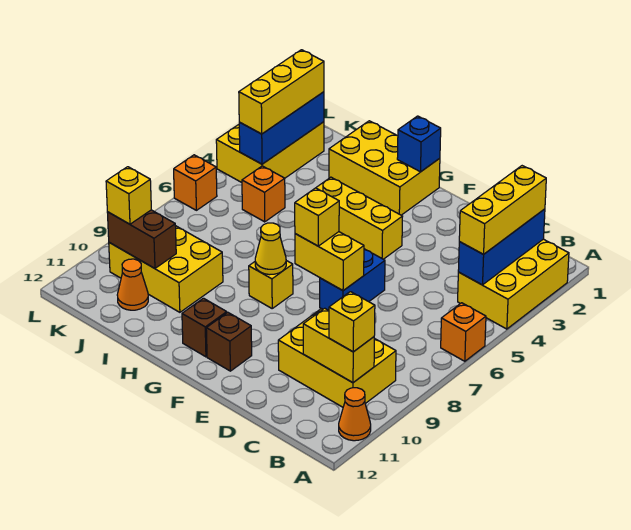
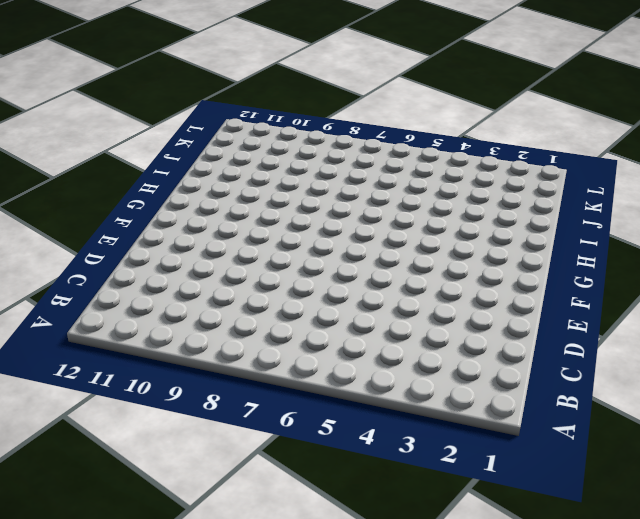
none -> yellow brick A2:B4 level 1
none -> orange brick A6 level 1
none -> orange cone A11 level 1

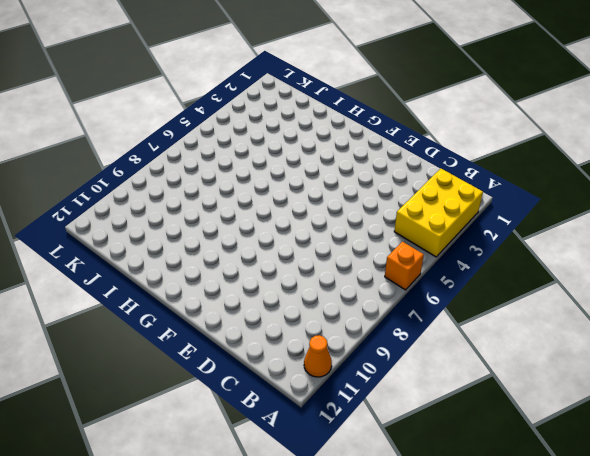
none -> yellow brick B9:D10 level 1
none -> blue brick E6:E7 level 1
none -> yellow brick F4:H4 level 1

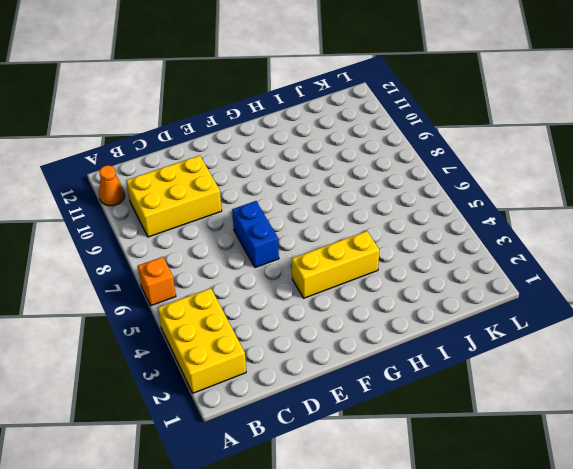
none -> brown brick F11 level 1
none -> yellow brick G1:I2 level 1
none -> yellow brick G8 level 1

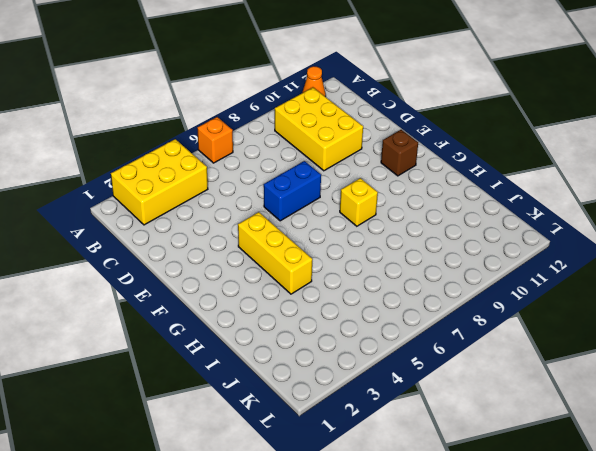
none -> yellow brick G1:I2 level 1
none -> brown brick G11 level 1
none -> yellow brick I9:K10 level 1

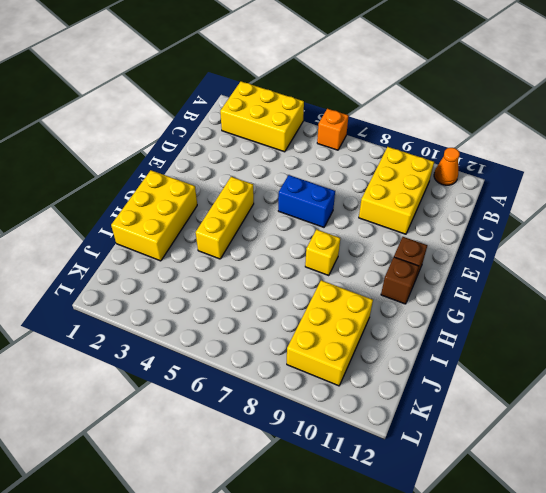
none -> orange brick J5 level 1
none -> orange cone J11 level 1
none -> yellow brick K2:L4 level 1

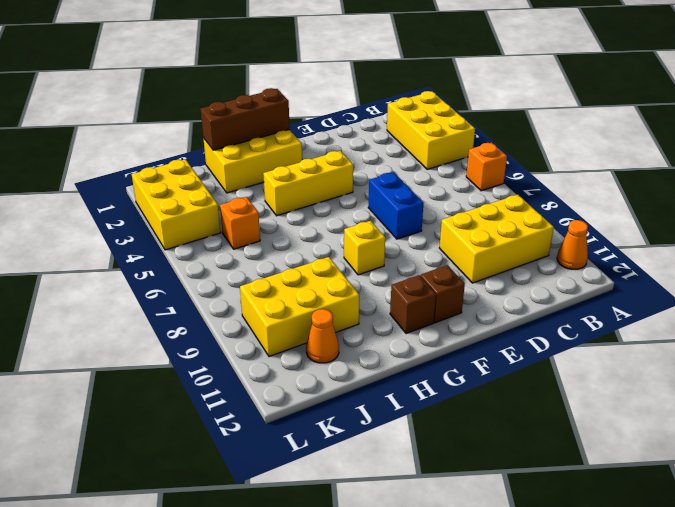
brown brick G1:I1 level 2 -> blue brick G1 level 2
none -> orange brick L6 level 1
none -> blue brick B2:B4 level 2
none -> yellow brick B10:C10 level 2

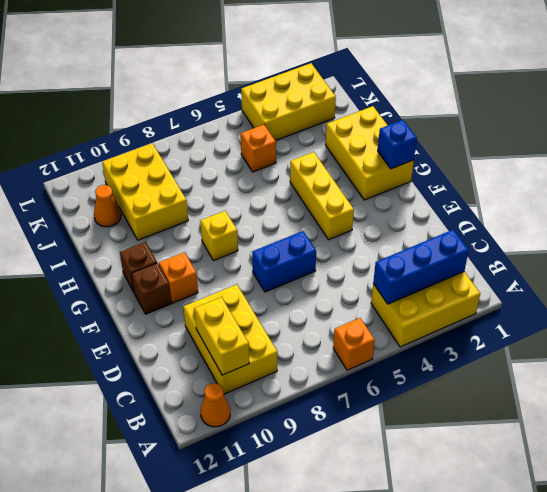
orange brick F10 level 1 -> orange brick L6 level 1
none -> yellow brick E7:F7 level 2
none -> yellow cone G8 level 2
none -> brown brick J10:K10 level 2

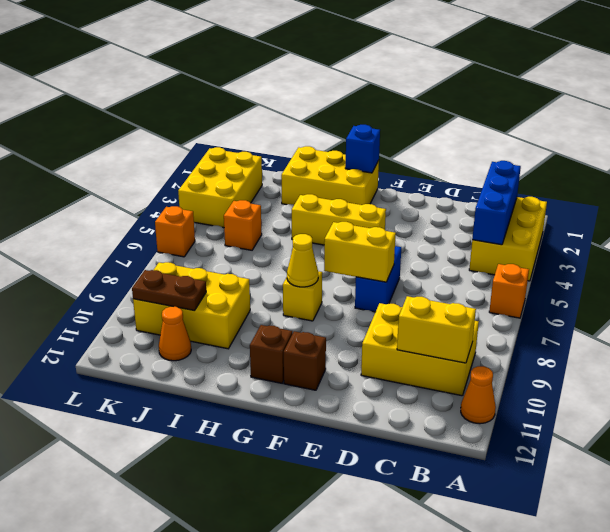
brown plate J10:K10 level 2 -> brown brick J10:K10 level 2
none -> blue brick K2:K4 level 2
none -> yellow brick B2:B4 level 3
none -> yellow brick B10 level 3

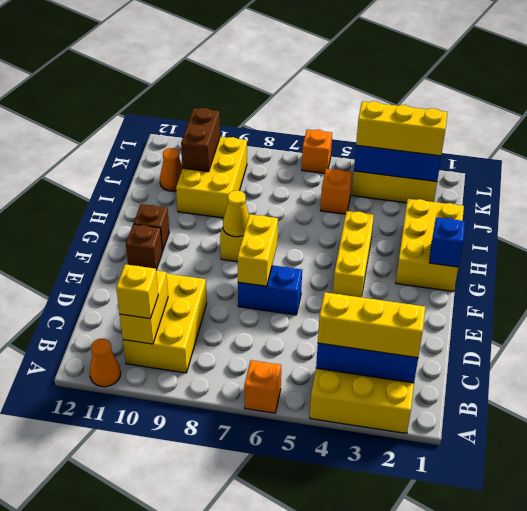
none -> yellow brick F7 level 3
none -> yellow brick K10 level 3

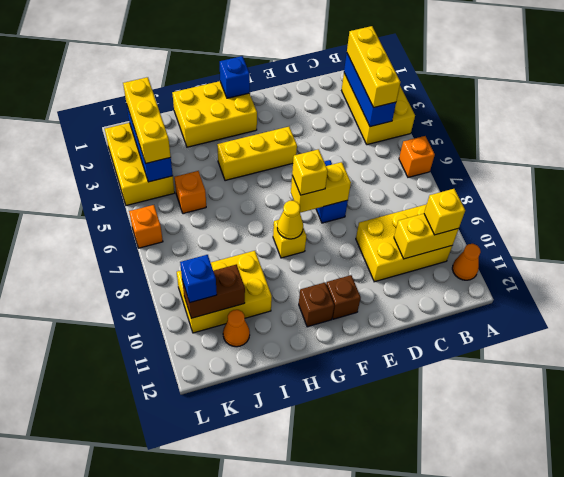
blue brick K10 level 3 -> yellow brick K10 level 3

